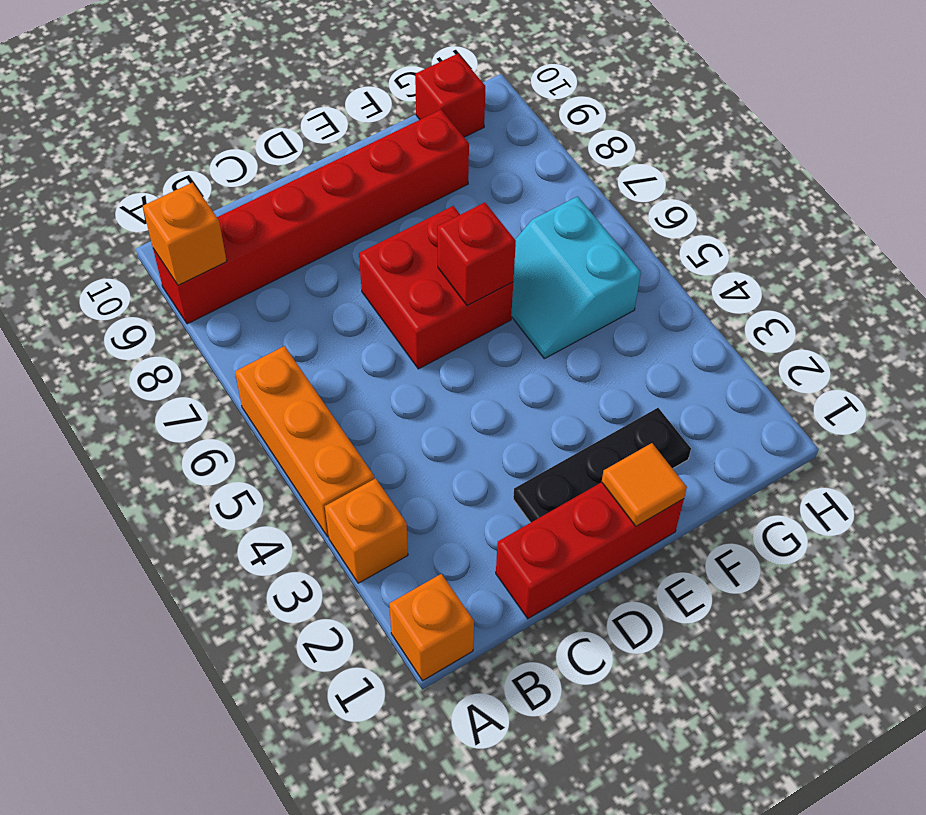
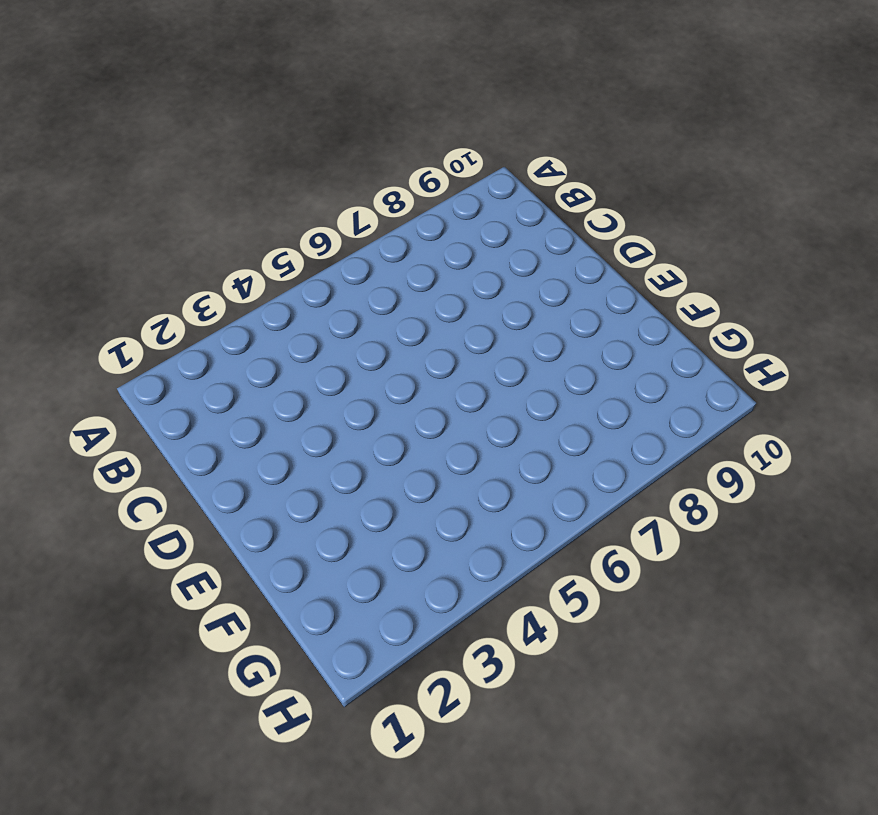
none -> orange brick A1 level 1
none -> orange brick A3 level 1
none -> orange brick A4:A6 level 1

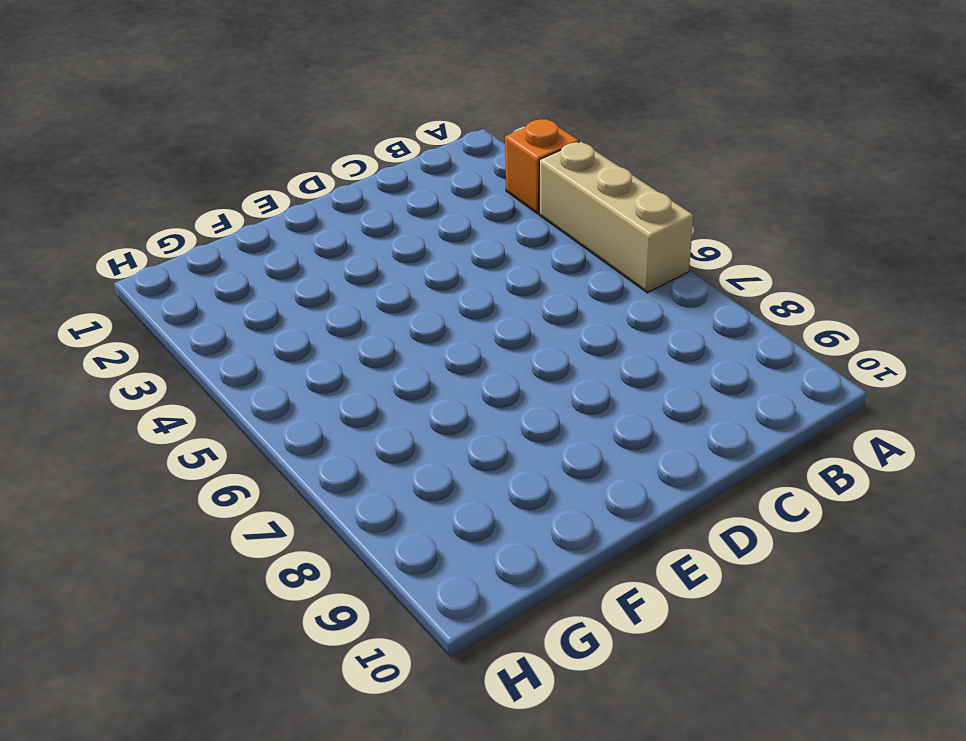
tan brick A4:A6 level 1 -> orange brick A4:A6 level 1
none -> orange brick A1 level 1
none -> red brick A9:F9 level 1
none -> red brick C1:E1 level 1

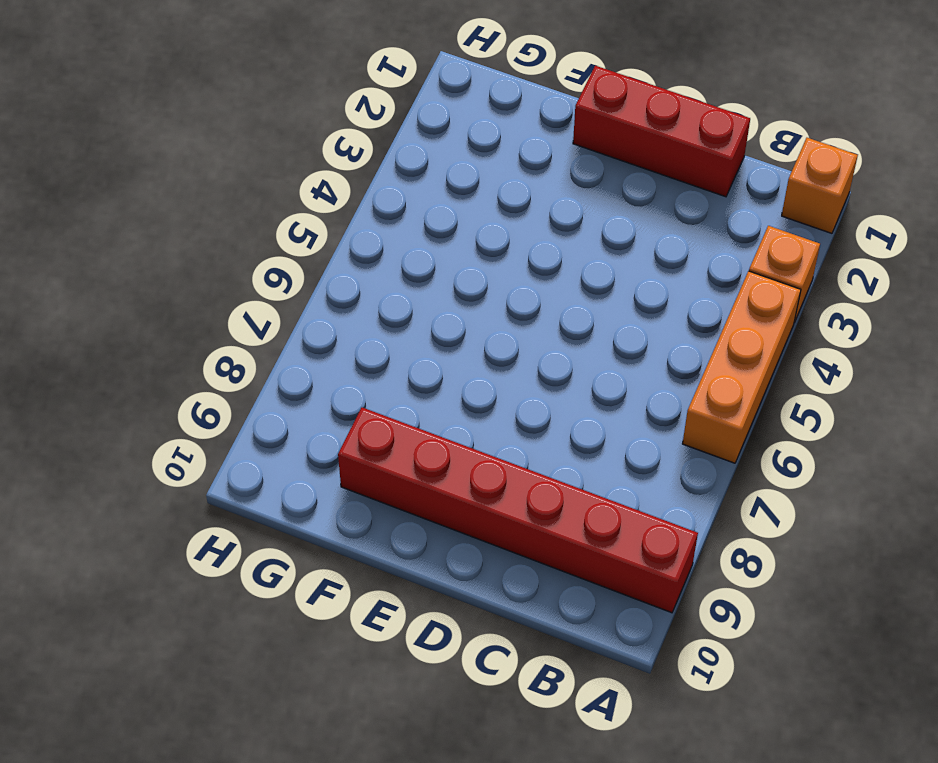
none -> black plate D2:F2 level 1
none -> red brick D6:E7 level 1
none -> cyan slope F5:G6 level 1 top G

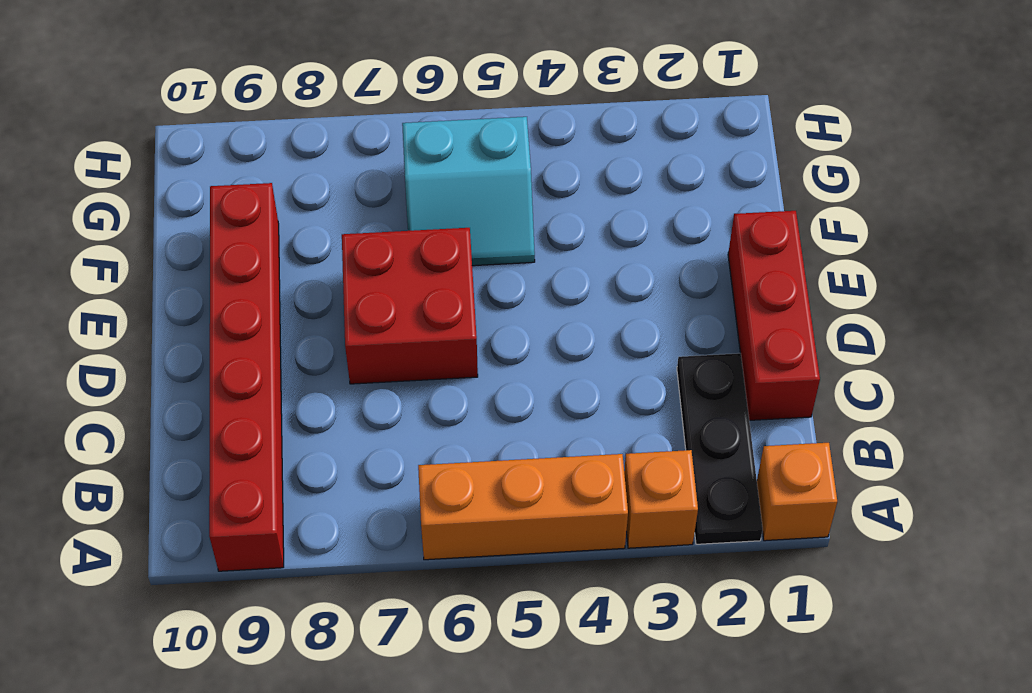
black plate A2:C2 level 1 -> black plate D2:F2 level 1
none -> red brick G10 level 1
none -> orange brick A9 level 2
none -> orange tile E1 level 2

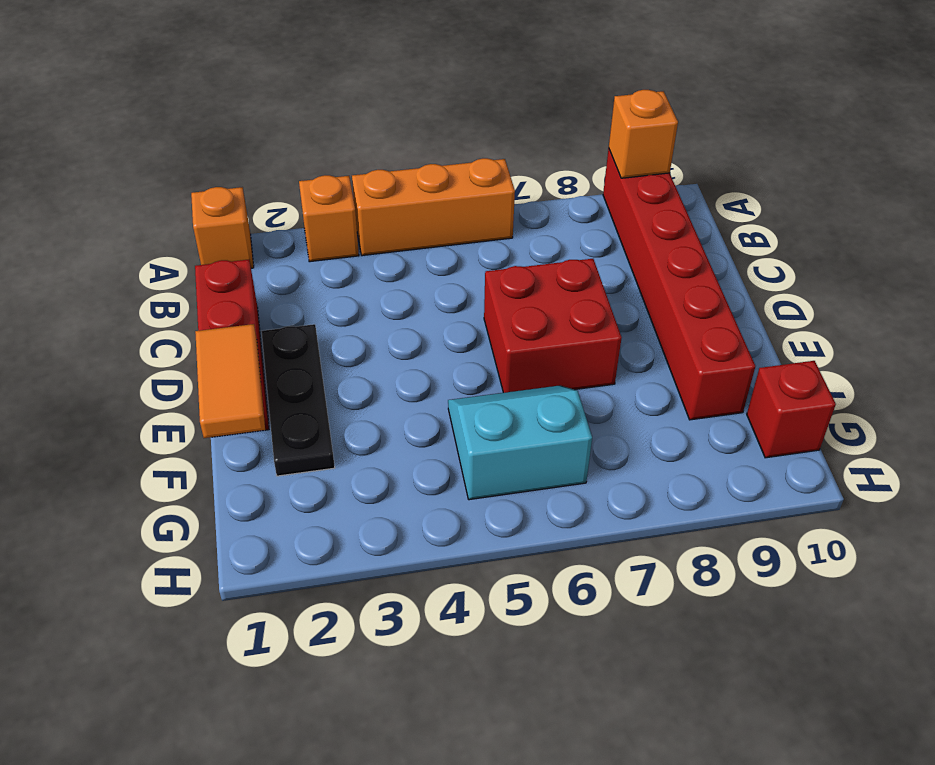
orange tile E1:F1 level 2 -> orange tile E1 level 2
none -> red brick E6 level 2

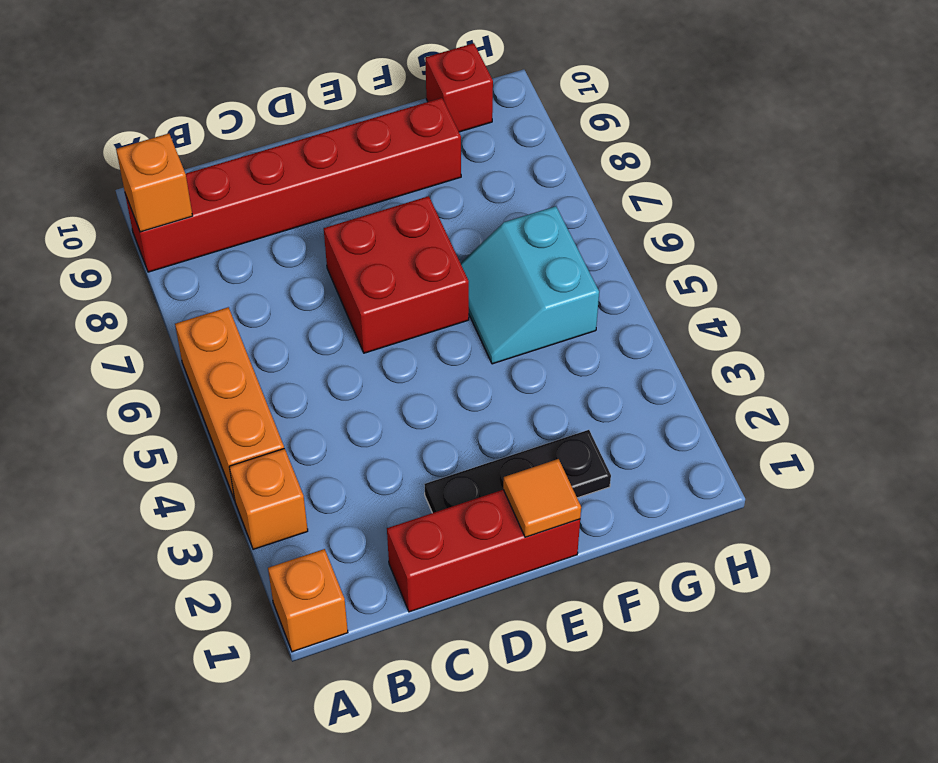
none -> red brick E6 level 2

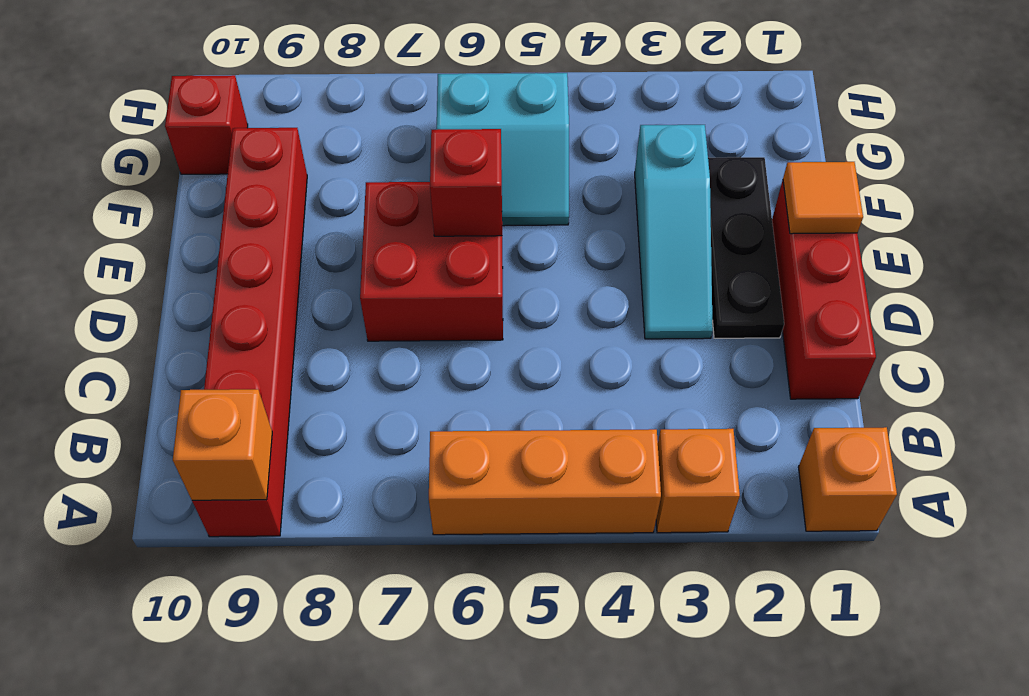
cyan slope D3:F3 level 1 top F -> none

